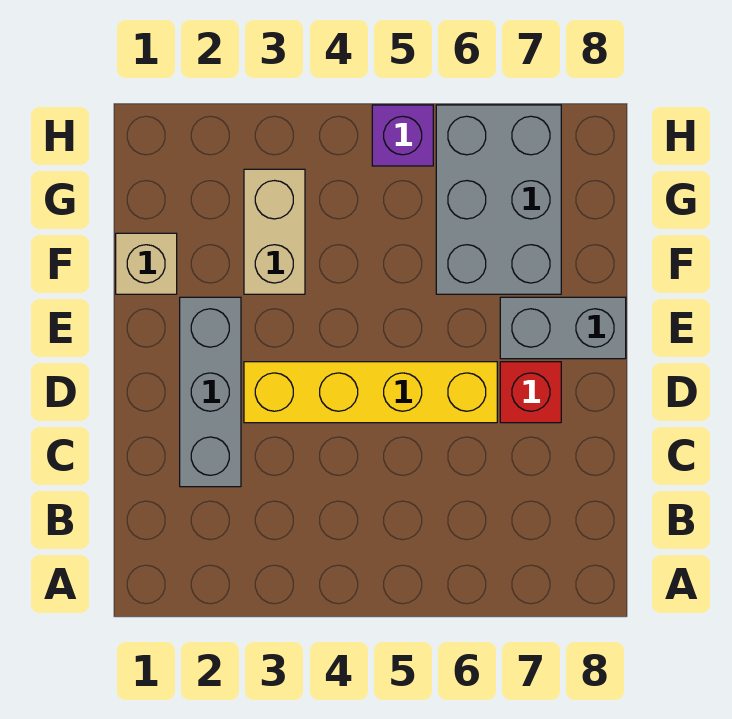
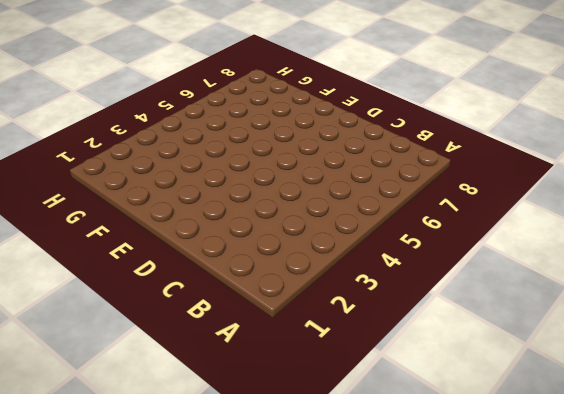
none -> grey brick C2:E2 level 1
none -> yellow brick D3:D6 level 1

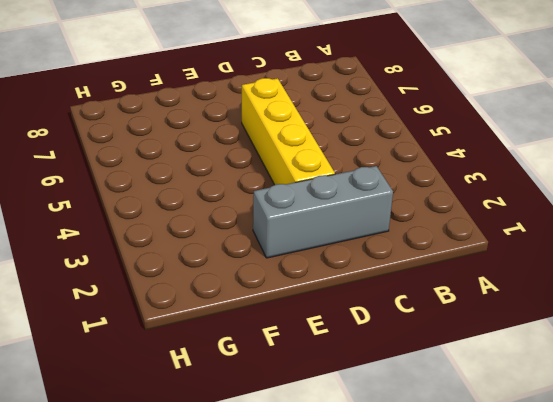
none -> red brick D7 level 1
none -> grey brick E7:E8 level 1

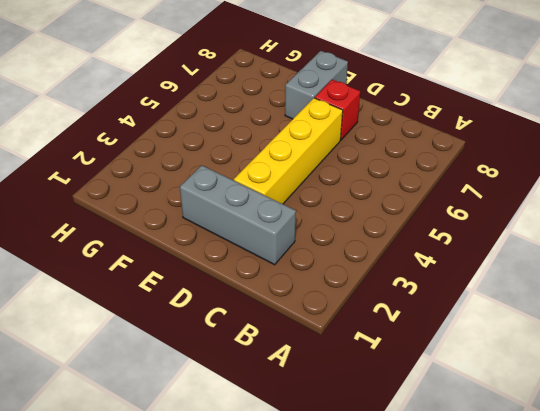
none -> tan brick F1 level 1
none -> tan brick F3:G3 level 1

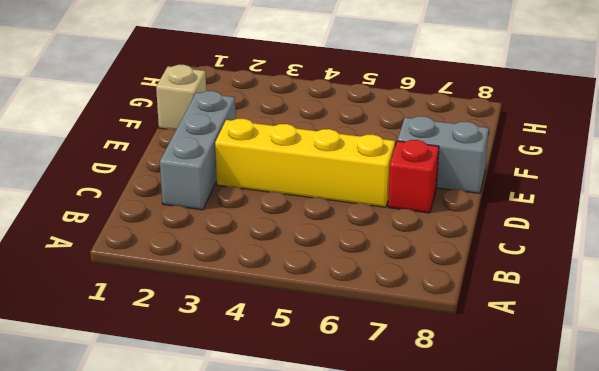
none -> tan brick F3:G3 level 1
none -> grey brick F6:H7 level 1

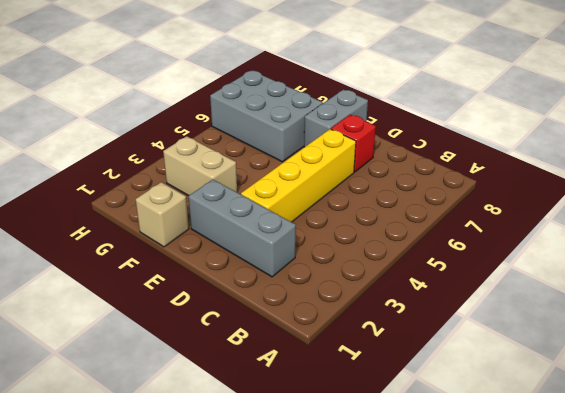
none -> purple brick H5 level 1

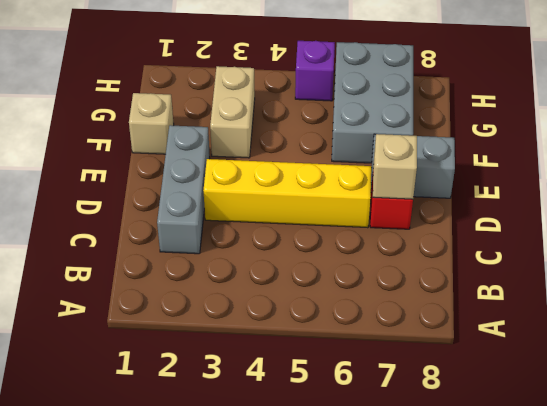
tan brick D7 level 2 -> none

